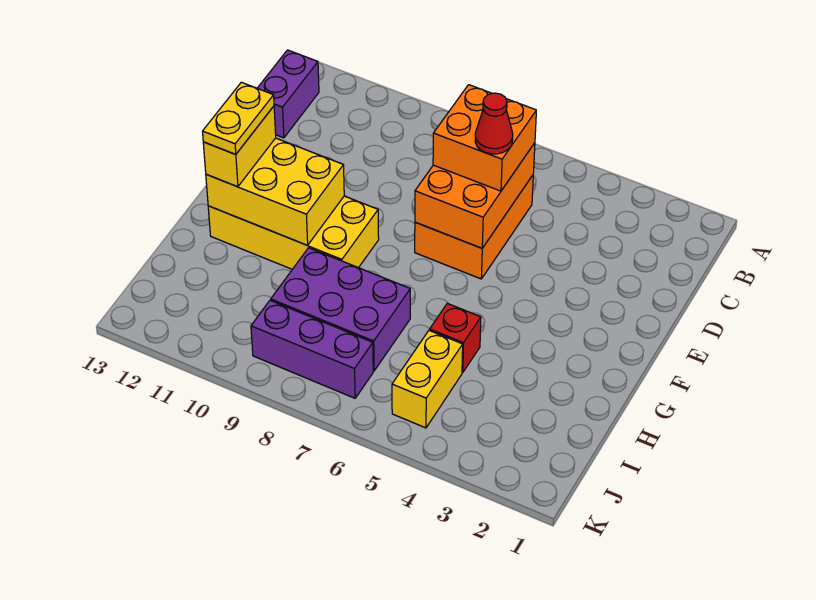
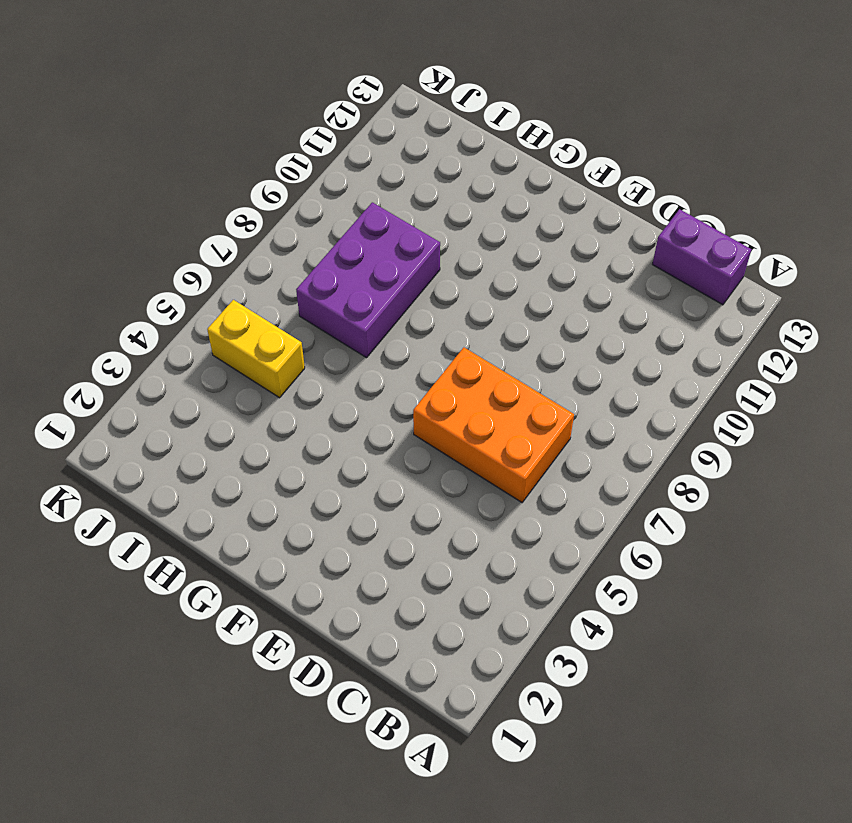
none -> yellow brick F9:G12 level 1
none -> red brick H5 level 1
none -> purple brick J7:J9 level 1

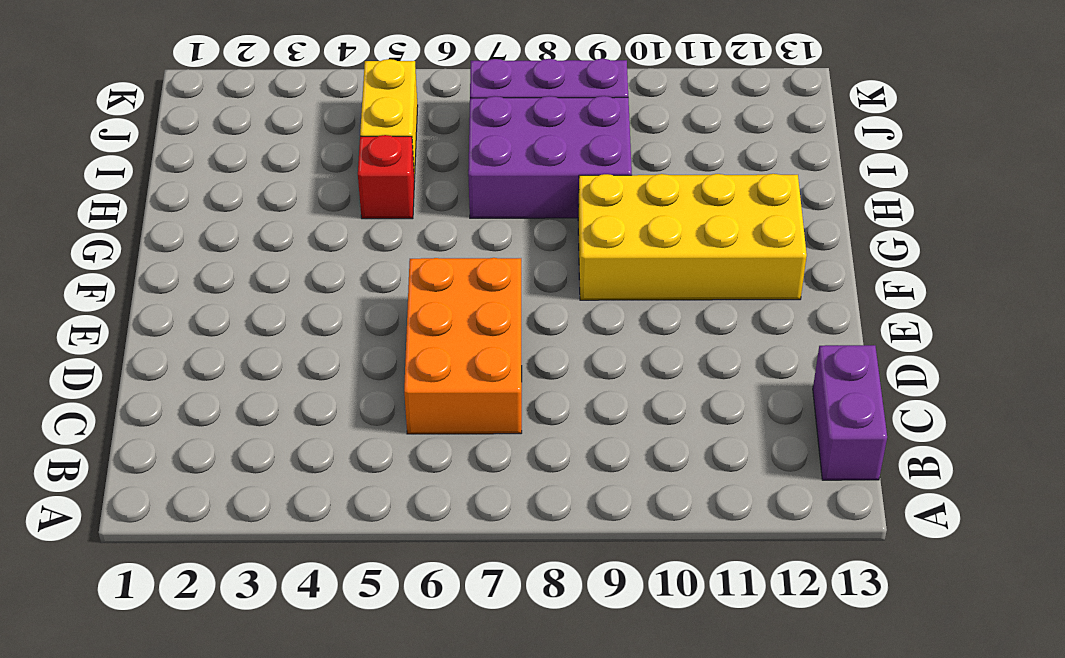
none -> orange brick C6:E7 level 2
none -> yellow brick F10:G12 level 2
none -> orange brick C6:D7 level 3

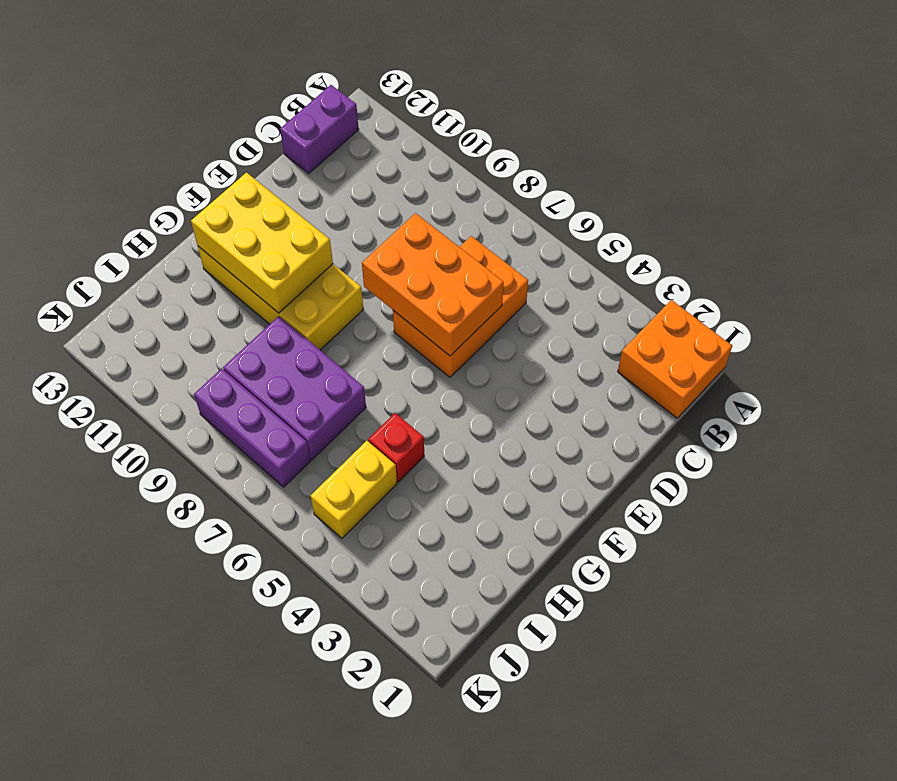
orange brick A1:B2 level 1 -> orange brick C6:D7 level 3
orange brick D6:E8 level 2 -> orange brick C6:E7 level 2
none -> yellow brick F12:G12 level 3
none -> red cone D6 level 4
none -> yellow plate F12:G12 level 4

